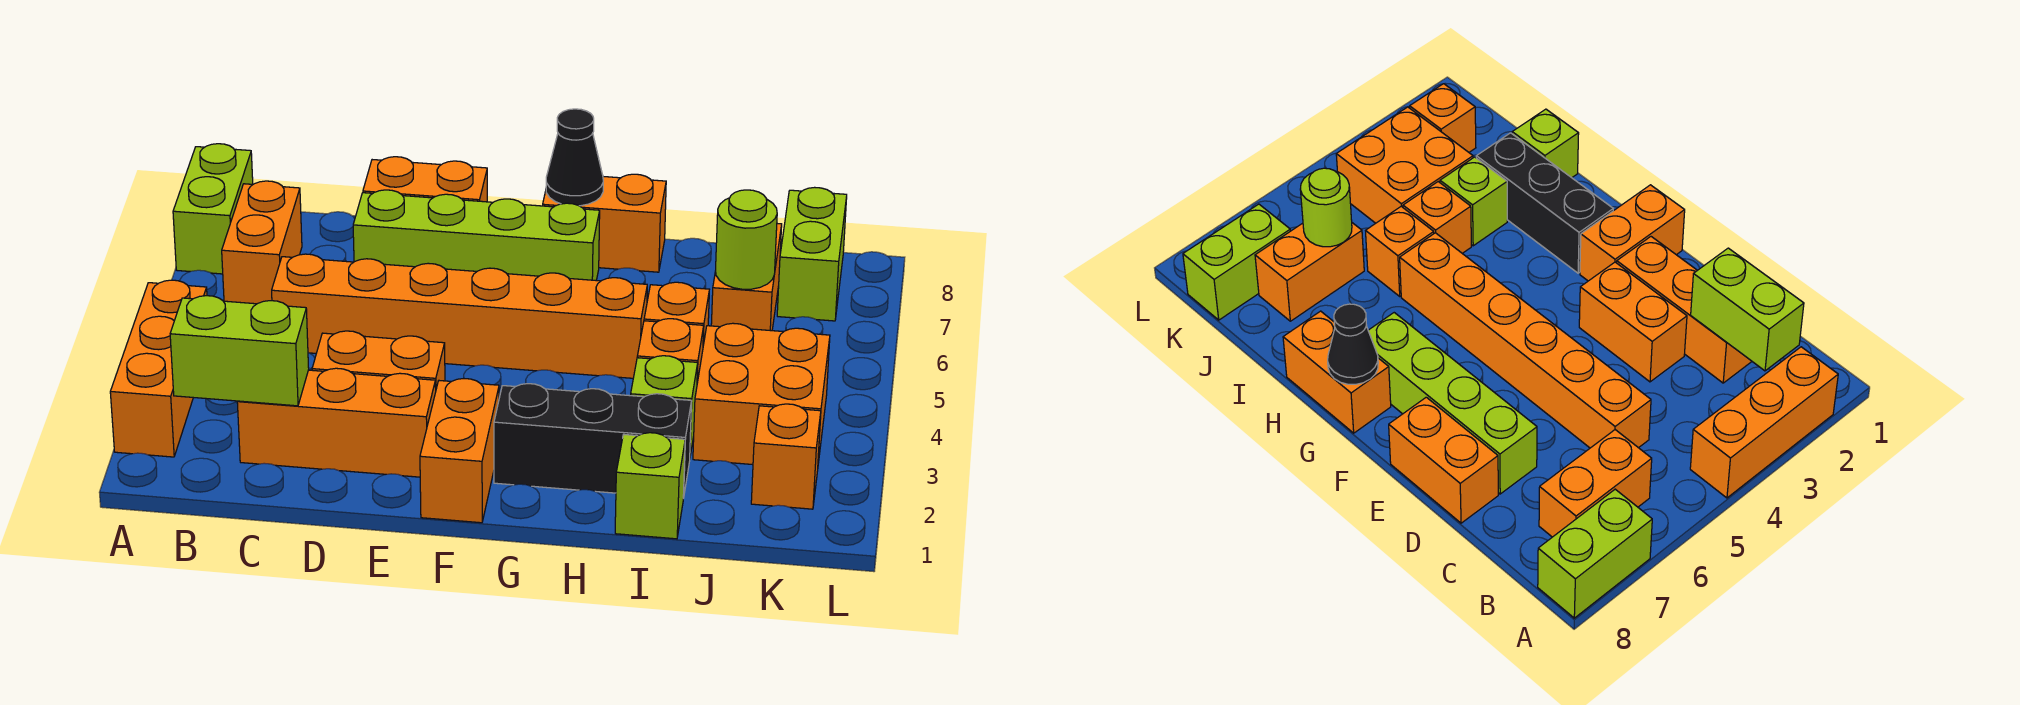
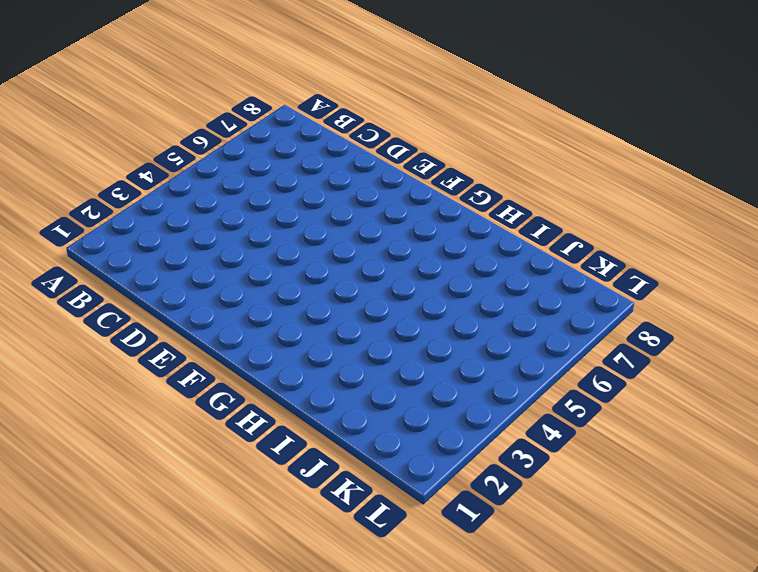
none -> orange brick A2:A4 level 1
none -> lime brick A7:A8 level 1
none -> orange brick B6:B7 level 1

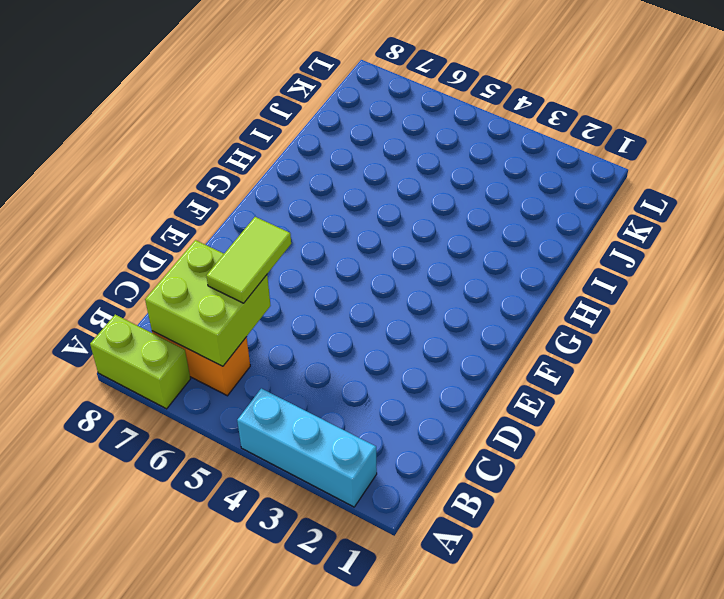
cyan brick A2:A4 level 1 -> orange brick A2:A4 level 1
lime brick B6:C7 level 2 -> none
lime tile C6:D6 level 3 -> none
none -> orange brick C2:E2 level 1
none -> orange brick C5:H5 level 1
none -> orange brick D3:E3 level 1

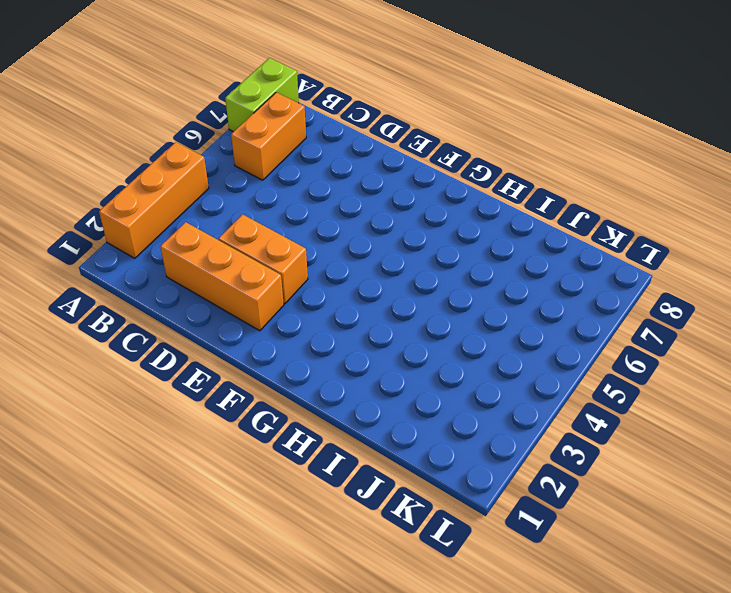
none -> orange brick C5:H5 level 1
none -> lime brick D7:G7 level 1
none -> orange brick D8:E8 level 1

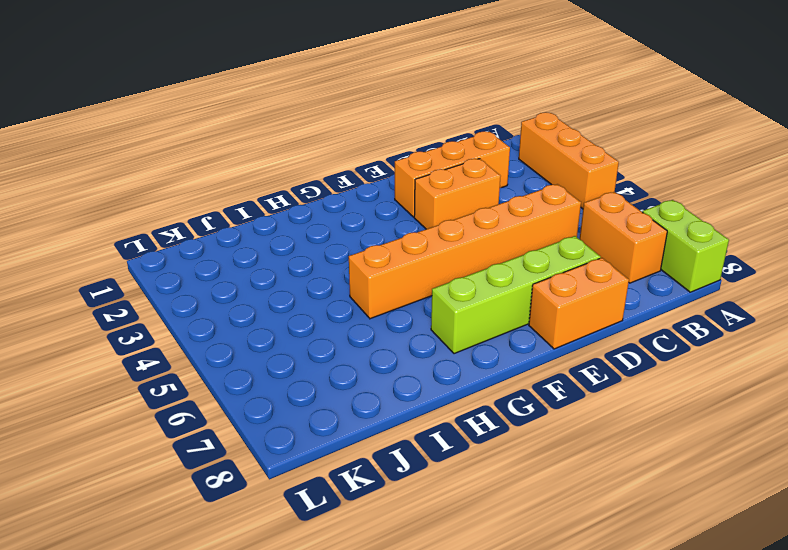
none -> orange brick F1:F2 level 1
none -> black brick G2:I2 level 1
none -> orange brick G8:H8 level 1

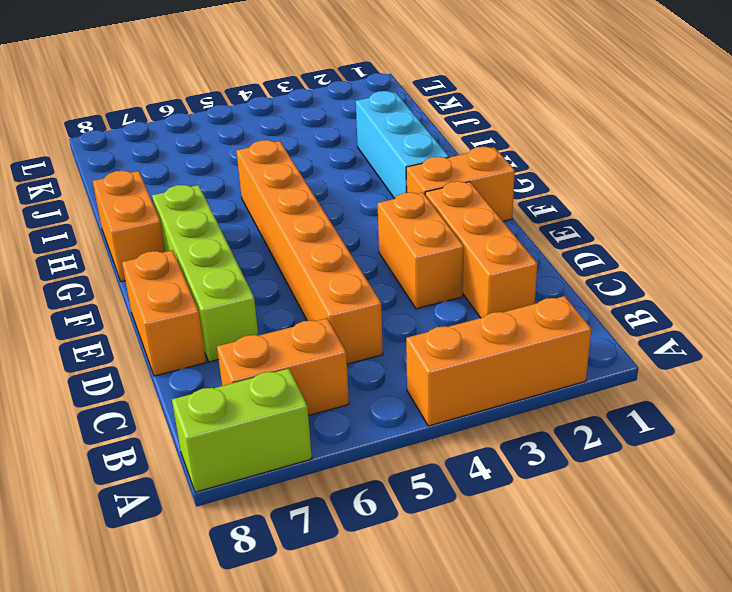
cyan brick G2:I2 level 1 -> black brick G2:I2 level 1
none -> lime brick I1 level 1
none -> lime brick I3 level 1
none -> orange brick I4 level 1

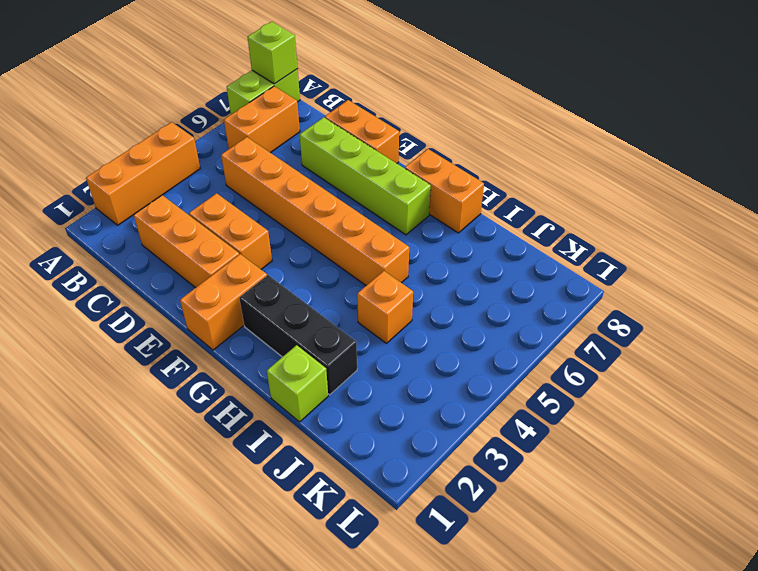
lime brick A8 level 2 -> lime brick I3 level 1
none -> orange brick I5 level 1
none -> orange brick J3:K4 level 1
none -> orange brick J6:J7 level 1

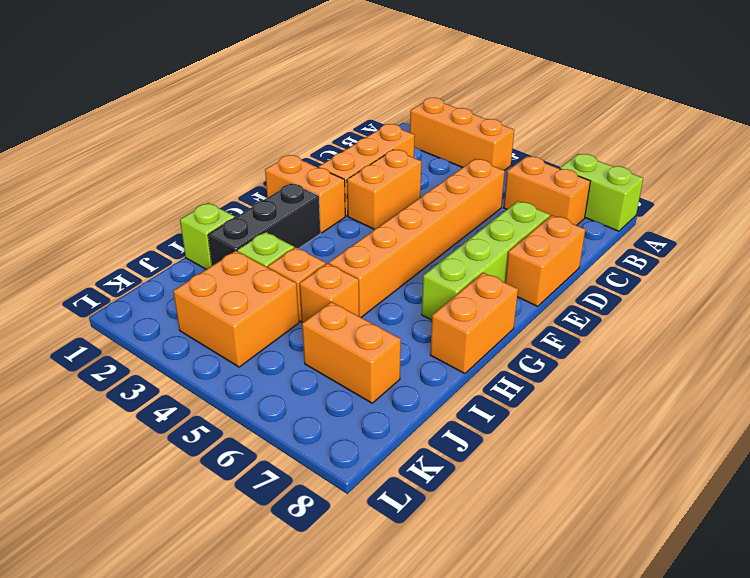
none -> orange brick K2 level 1
none -> lime brick K7:K8 level 1
none -> lime brick B2:C2 level 2

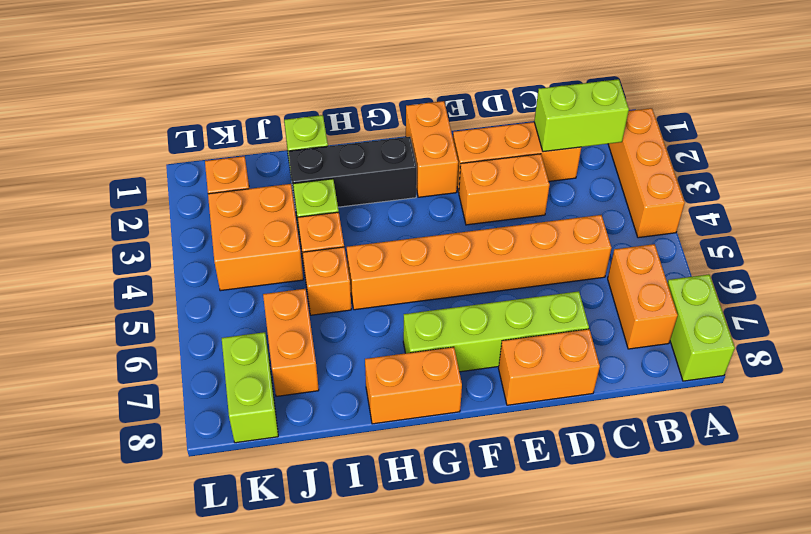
none -> black cone G8 level 2
none -> lime round brick J6 level 2

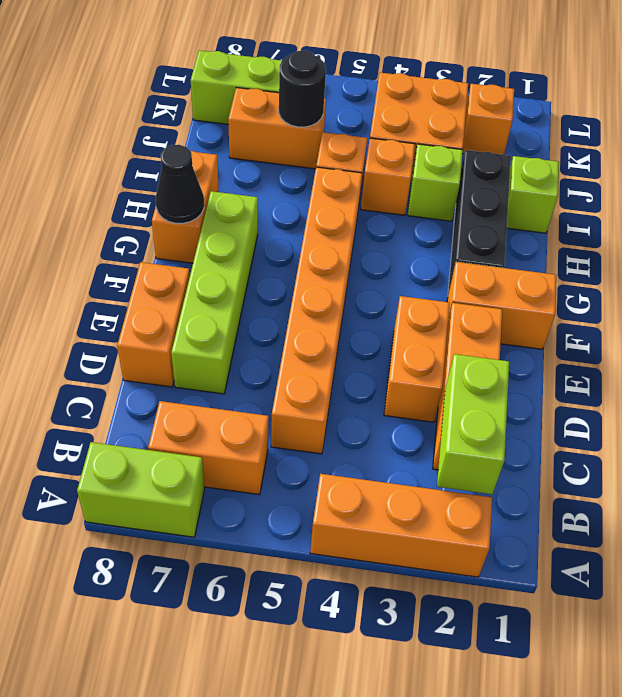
black round brick J6 level 2 -> lime round brick J6 level 2

